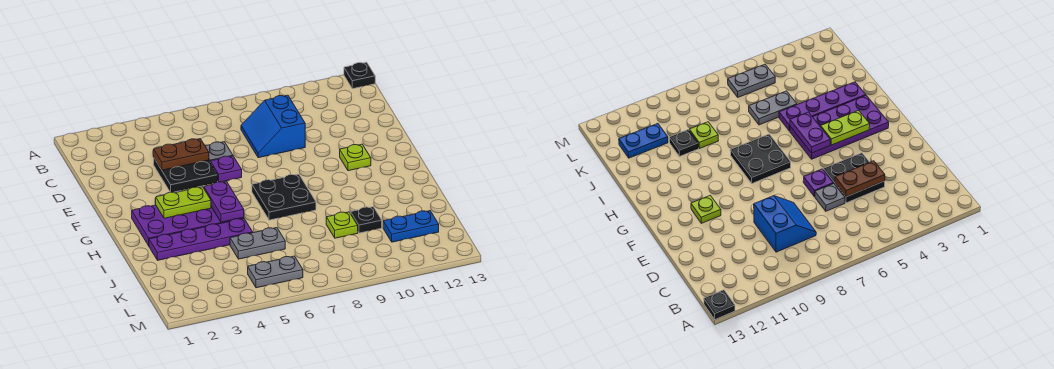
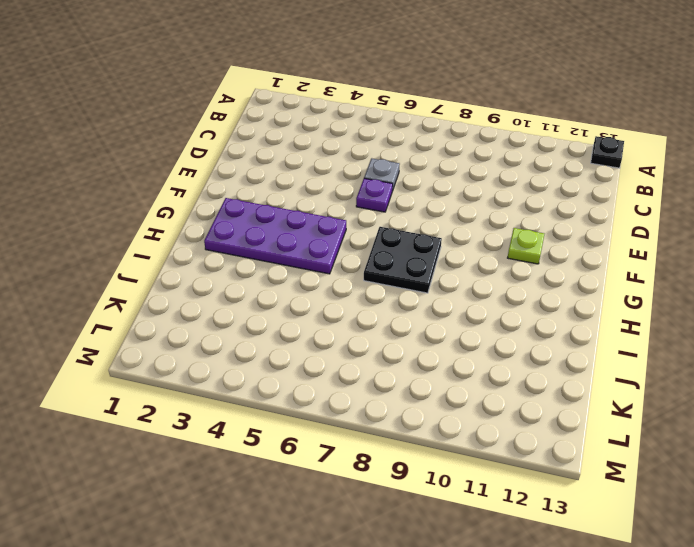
none -> blue slope C8:D9 level 1 top 9
none -> black plate D4:E5 level 1
none -> purple plate I2:I5 level 1

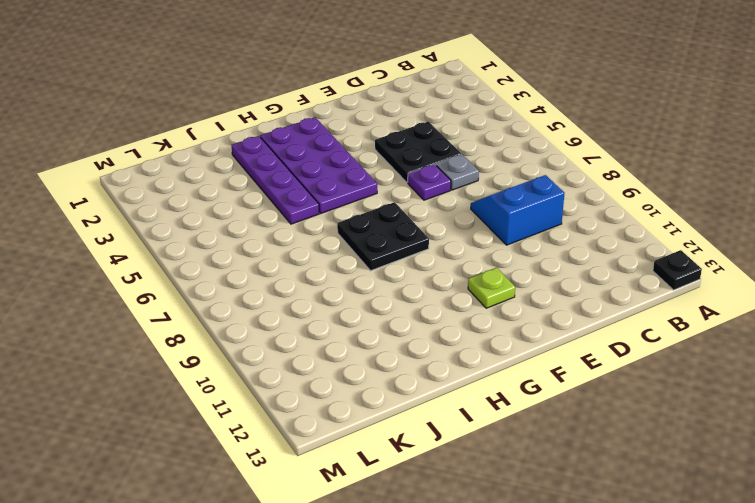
none -> grey plate J5:J6 level 1
none -> lime plate J9 level 1
none -> black plate J10 level 1

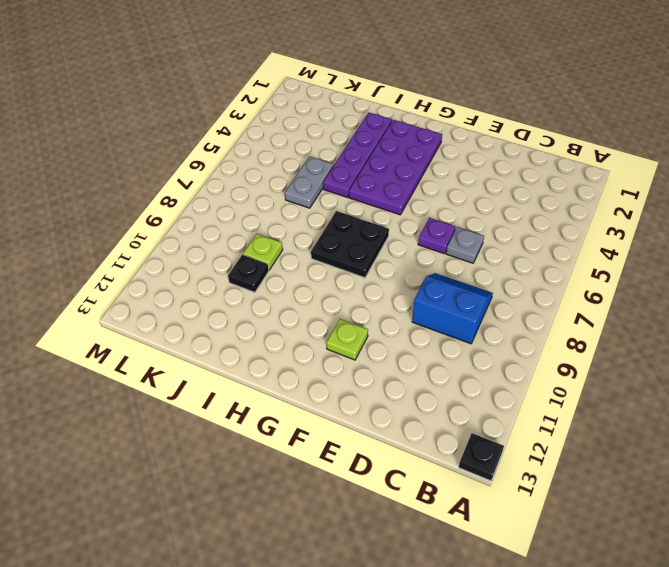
none -> black plate D4:E5 level 1
none -> blue plate K11:K12 level 1
none -> grey plate L5:L6 level 1

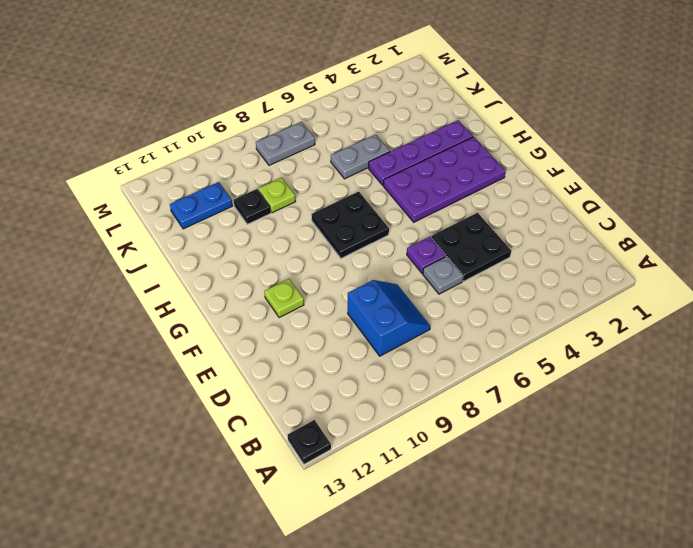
grey plate L7:L8 level 1 -> grey plate L5:L6 level 1
none -> brown plate D4:D5 level 2
none -> lime plate G3:G4 level 2
none -> purple plate G5:H5 level 2

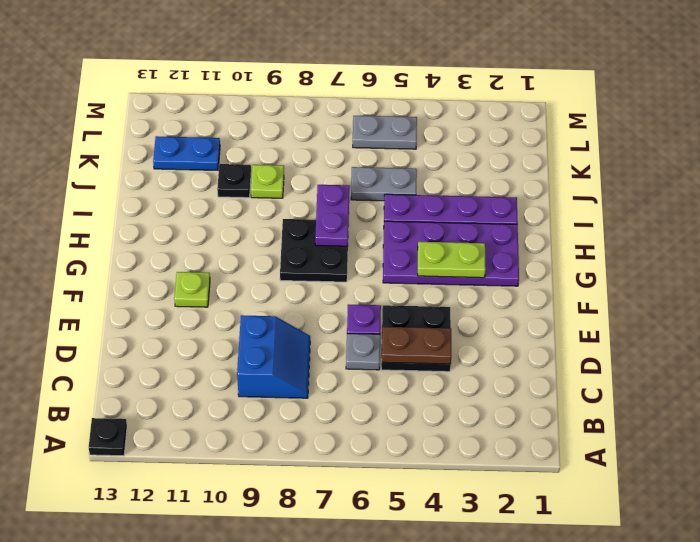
purple plate H7:I7 level 2 -> purple plate G5:H5 level 2

